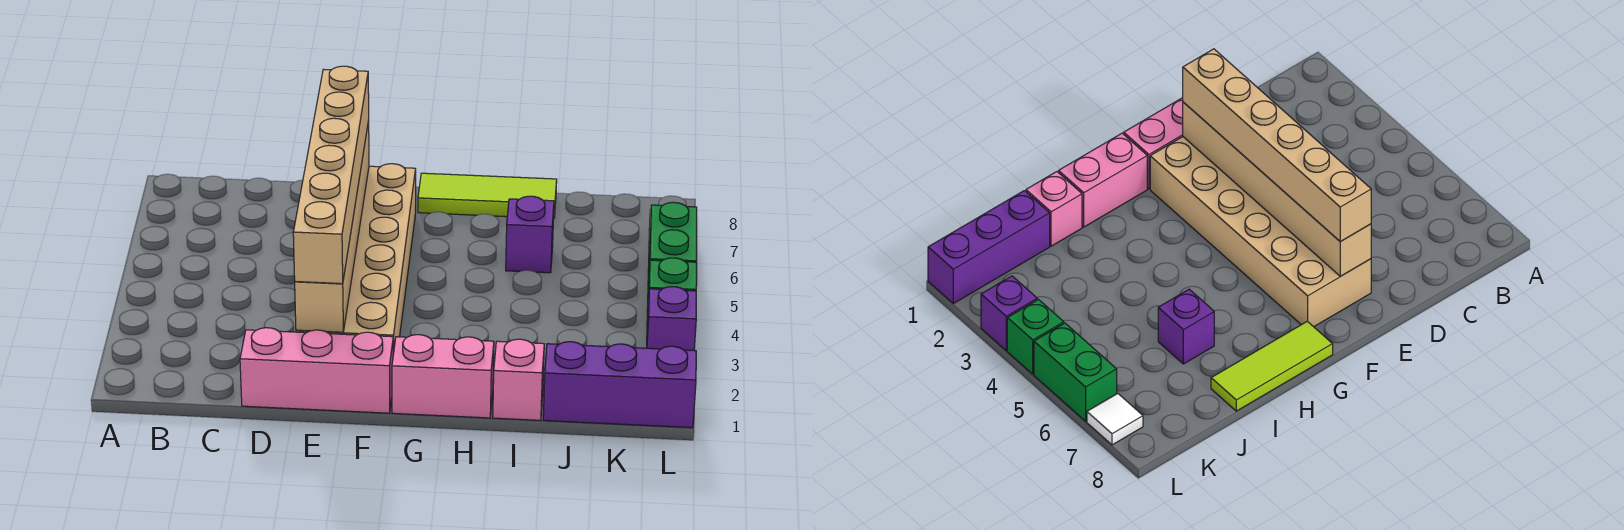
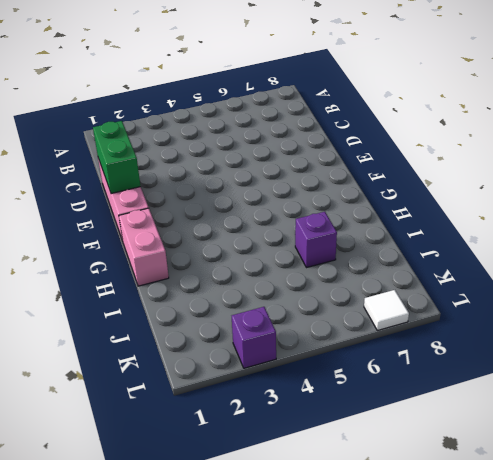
green brick D1:E1 level 2 -> green brick L5:L6 level 1
none -> tan brick E2:F7 level 1
none -> lime tile G8:I8 level 1
none -> pink brick I1 level 1

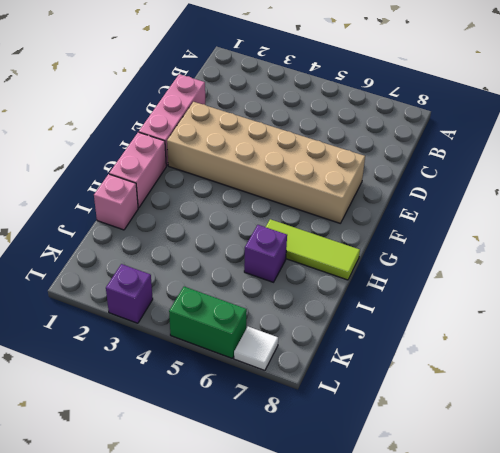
lime tile H6:H8 level 1 -> lime tile G8:I8 level 1
none -> purple brick J1:L1 level 1
none -> green brick L4 level 1
none -> tan brick E2:E7 level 2

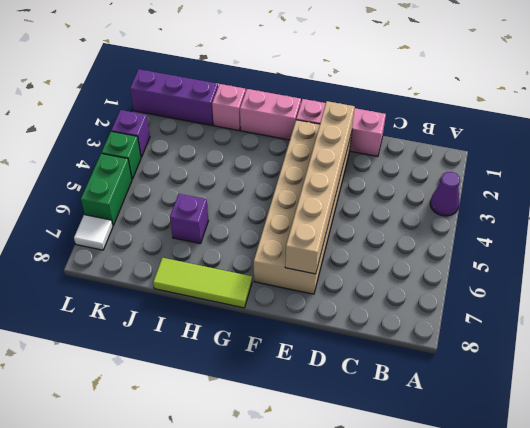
purple cone A3 level 1 -> none
none -> tan brick E2:E7 level 3

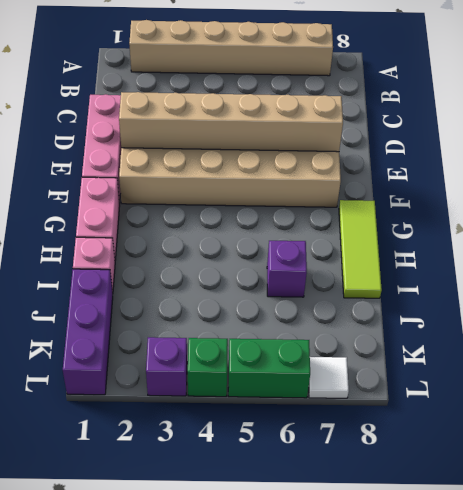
tan brick A2:A7 level 1 -> tan brick E2:E7 level 3

